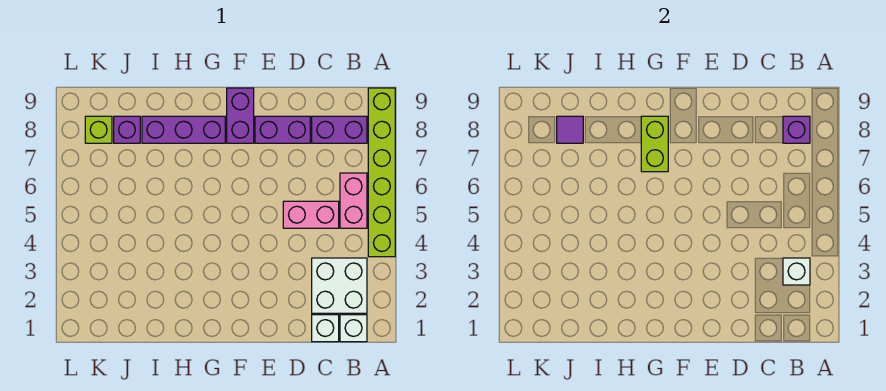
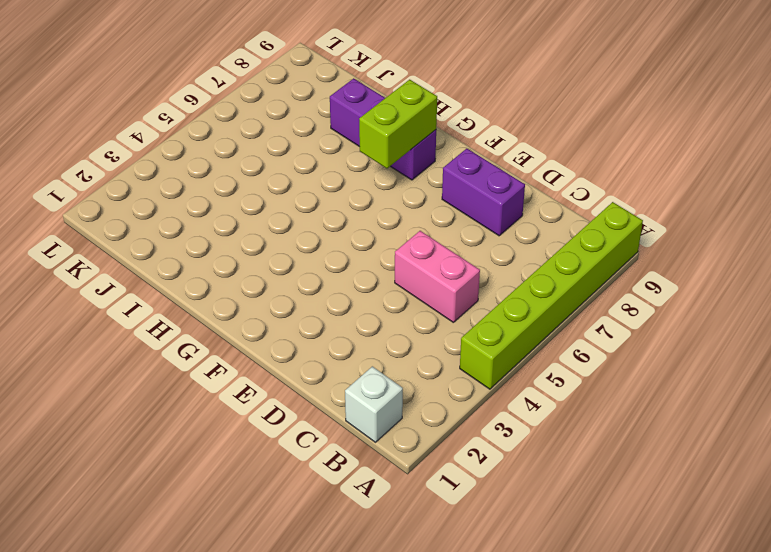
none -> white brick B2:C3 level 1
none -> pink brick B5:B6 level 1
none -> purple brick B8:C8 level 1

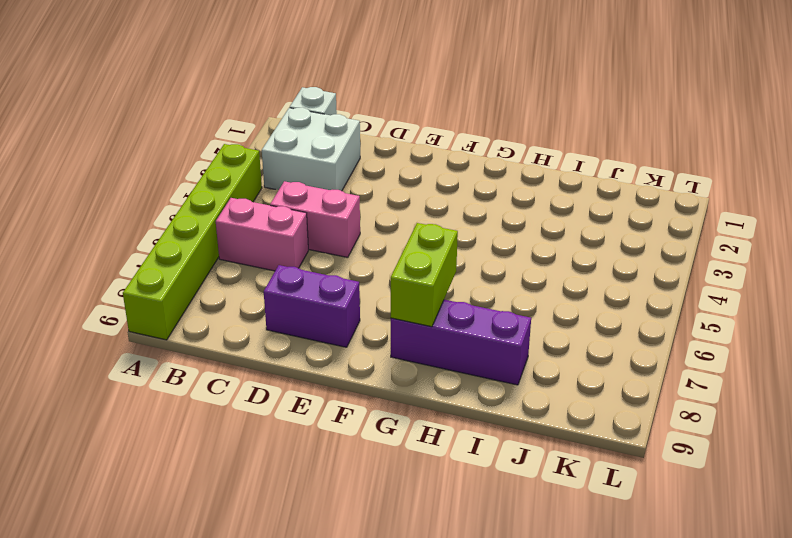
pink brick B6:C6 level 1 -> pink brick B5:B6 level 1
none -> purple brick B8:C8 level 1
none -> white brick C1 level 1
none -> purple brick F8:F9 level 1

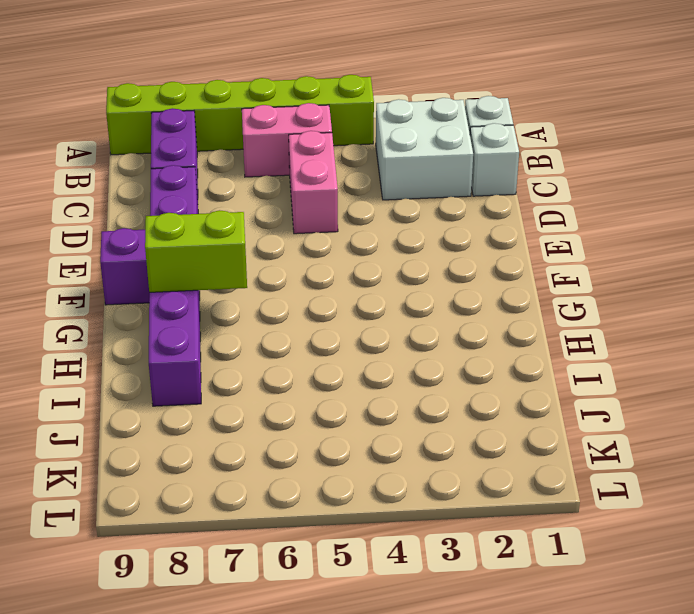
none -> purple brick J8 level 1
none -> lime brick K8 level 1
none -> white brick B3 level 2

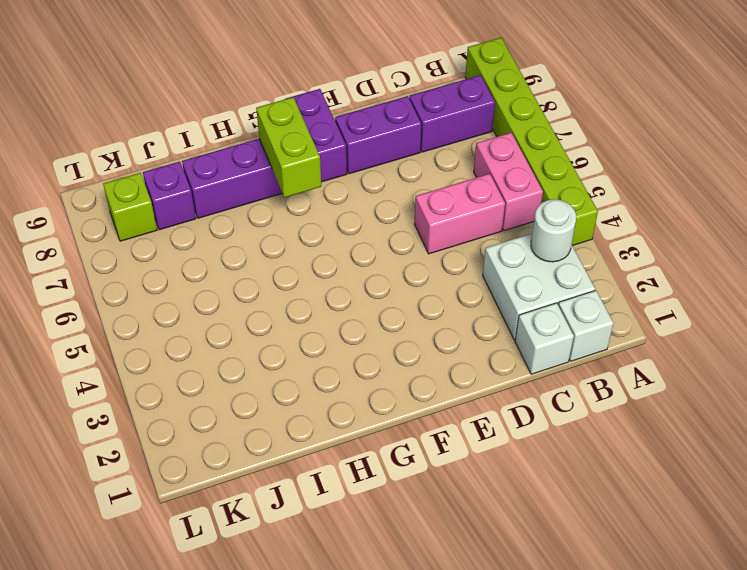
white round brick B3 level 2 -> white brick B3 level 2
none -> purple brick B8 level 2
none -> purple tile J8 level 2

